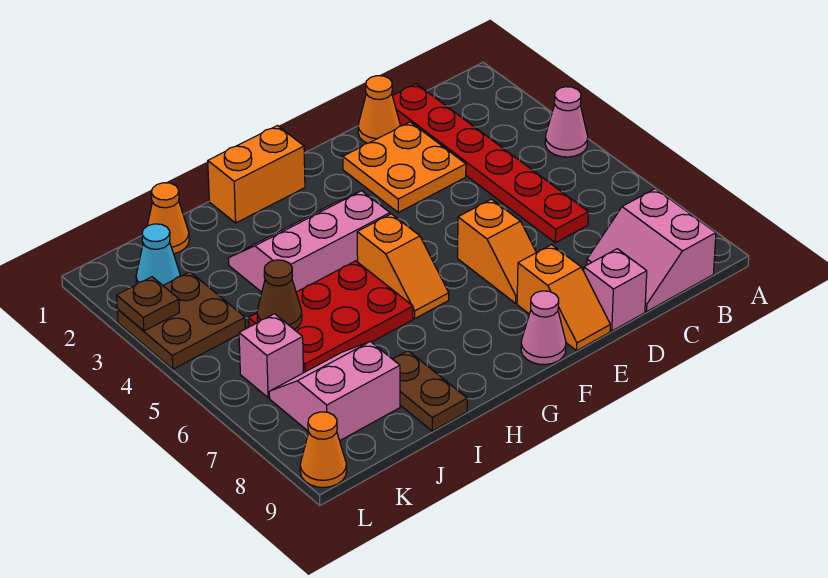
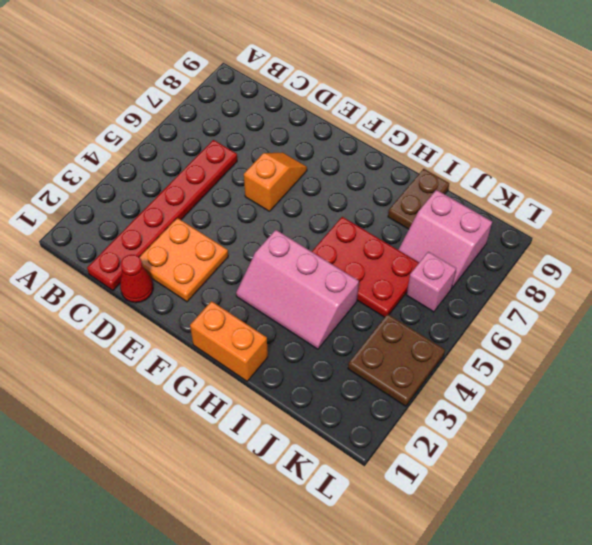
red cone D1 level 1 -> orange cone D1 level 1
none -> pink cone A4 level 1
none -> pink slope B8:C9 level 1 top B
none -> pink brick D9 level 1

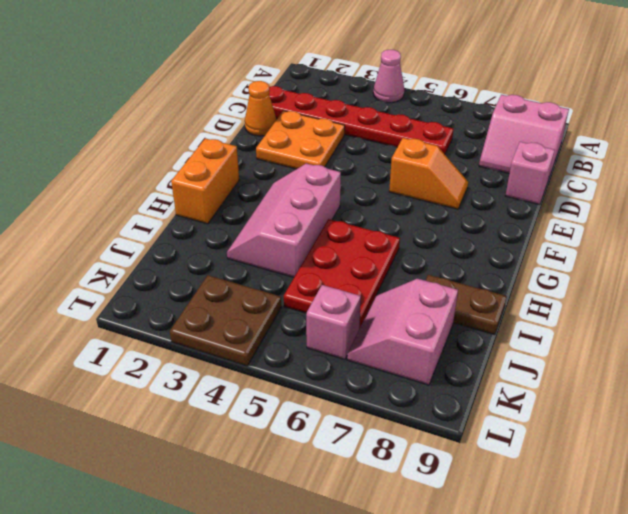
none -> orange slope E8:E9 level 1 top 8
none -> pink cone F9 level 1
none -> orange slope G5:G6 level 1 top 5

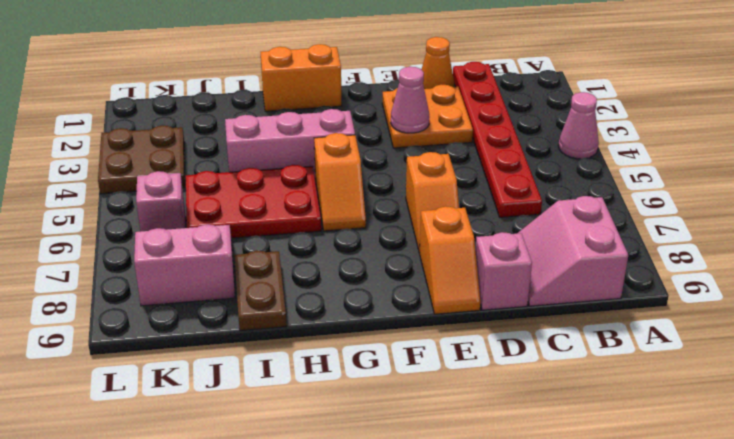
pink cone E3 level 2 -> pink cone F9 level 1
none -> orange cone J1 level 1
none -> cyan cone K2 level 1
none -> orange cone L9 level 1

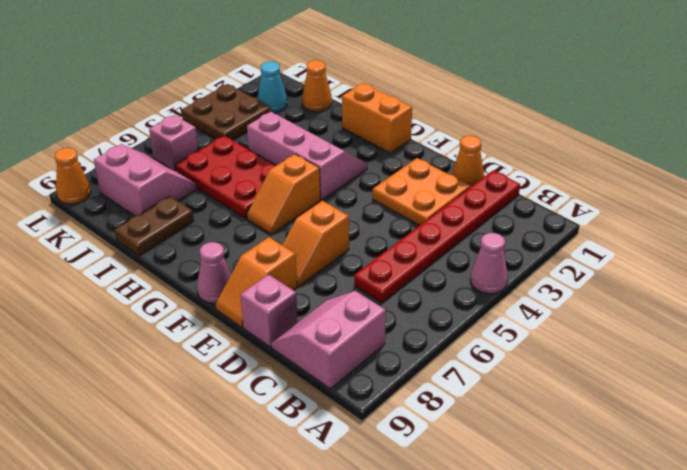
none -> brown cone J5 level 2
none -> brown plate L3 level 2

